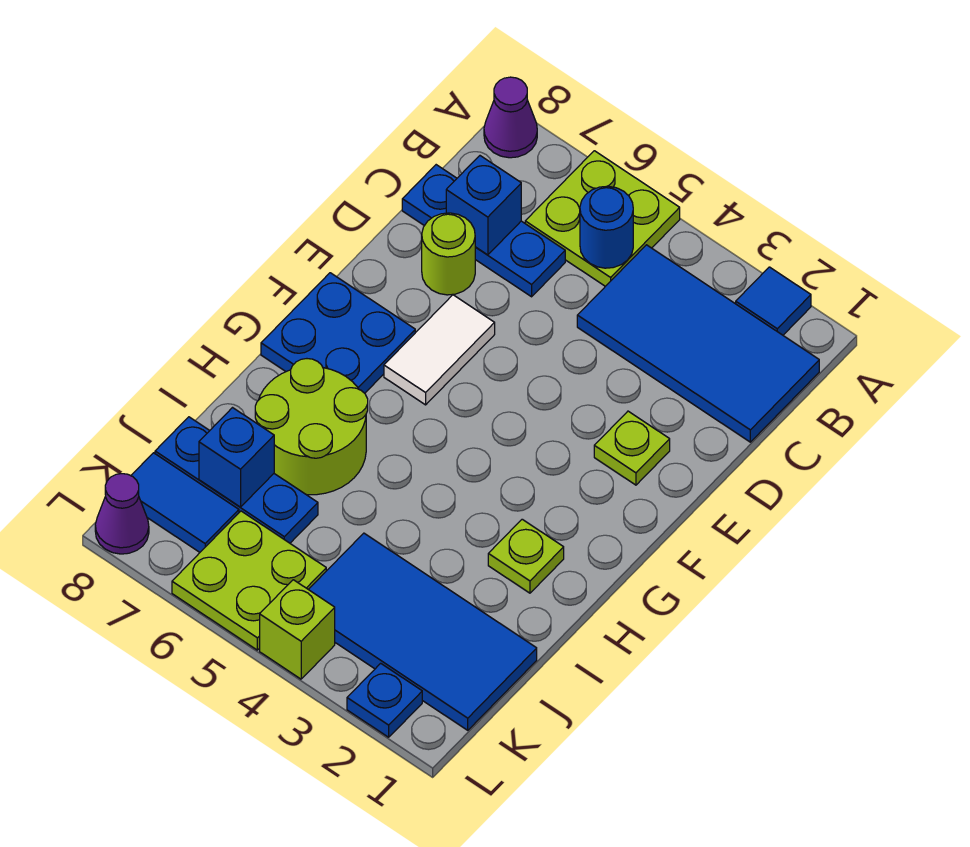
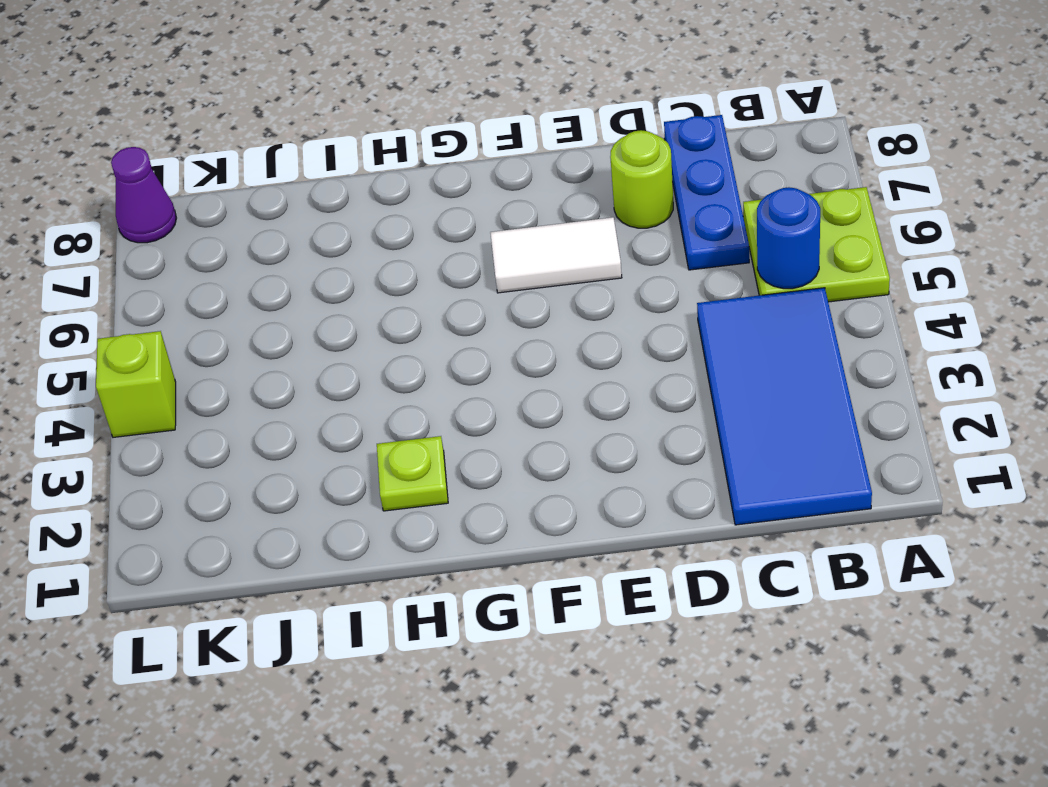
none -> blue tile A2 level 1
none -> purple cone A8 level 1
none -> lime plate E2 level 1

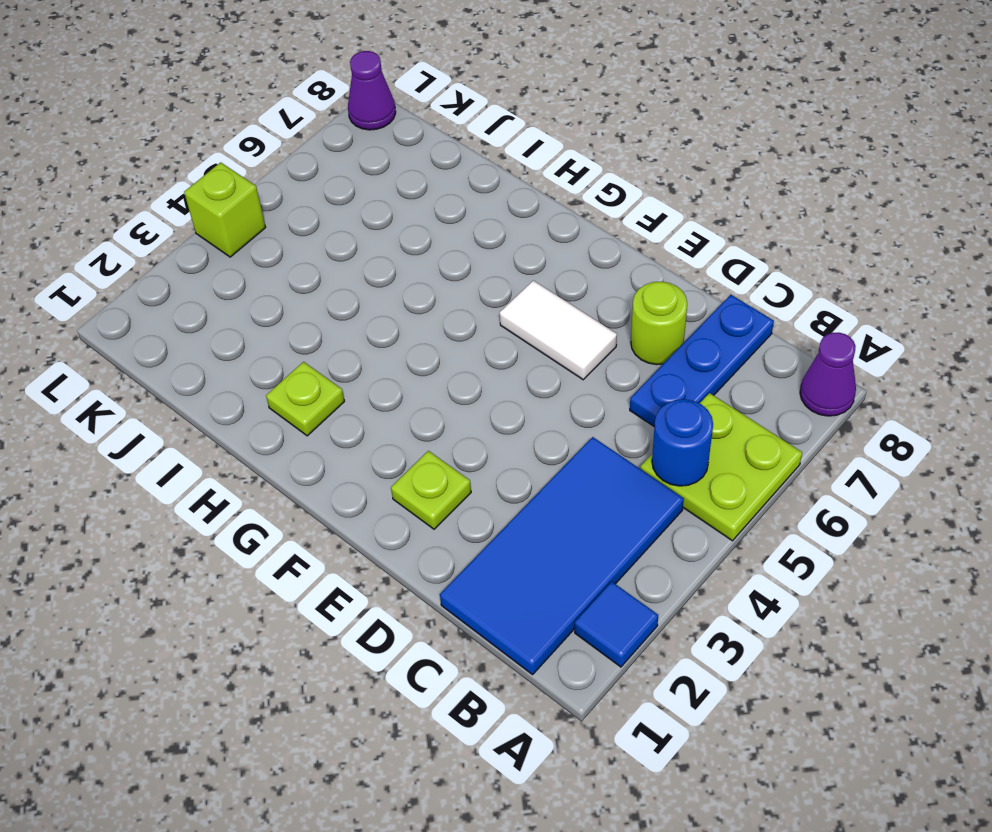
none -> blue plate F7:G8 level 1
none -> lime round brick H6:I7 level 1
none -> blue tile J1:K4 level 1

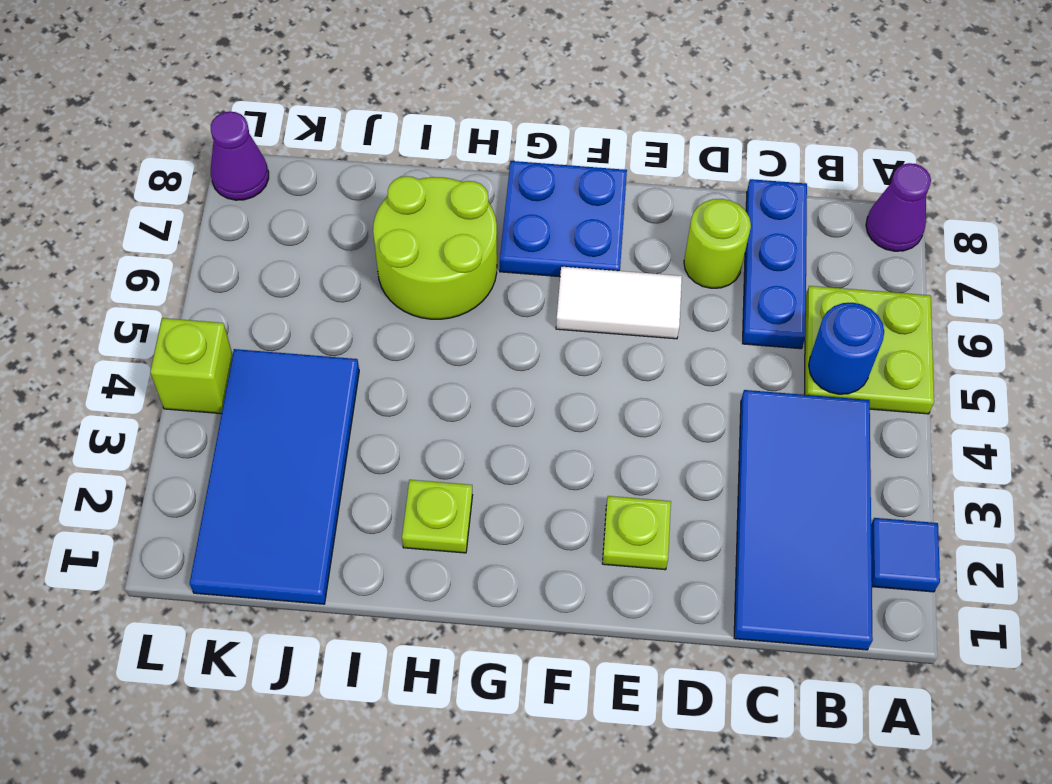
none -> blue plate J6:J8 level 1
none -> lime plate K5:L6 level 1
none -> blue tile K7:K8 level 1

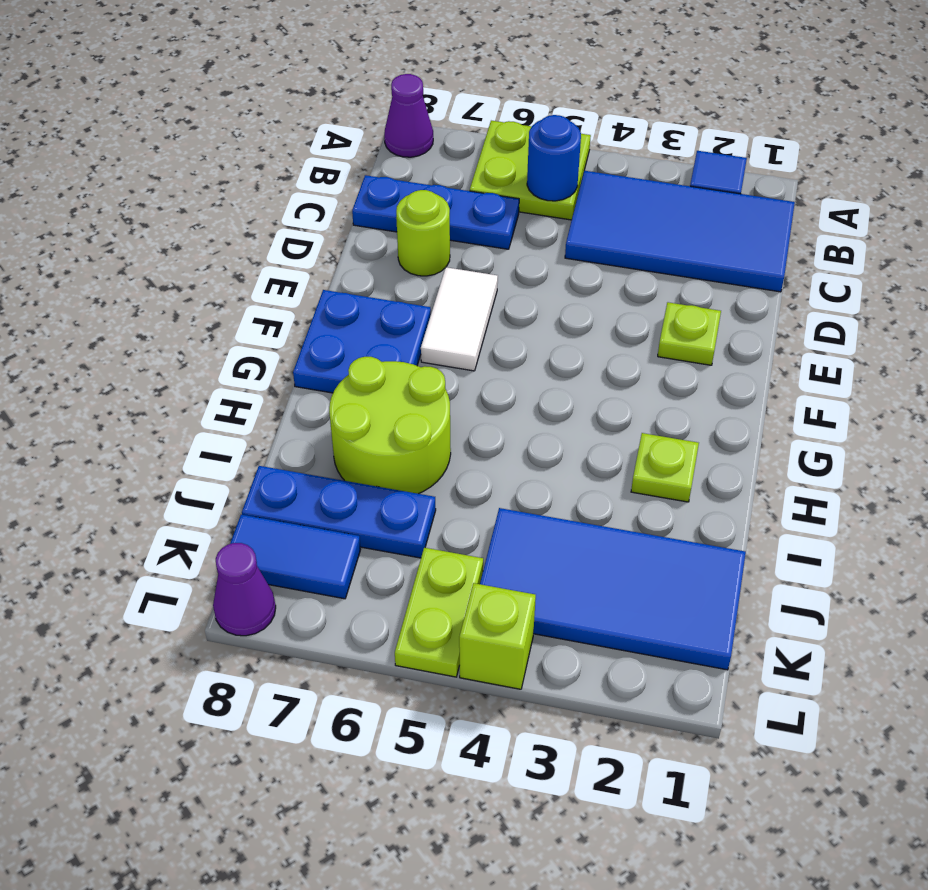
lime plate K5:L5 level 1 -> lime plate K5:L6 level 1
none -> blue plate L2 level 1
none -> blue brick C7 level 2
none -> blue brick J7 level 2

